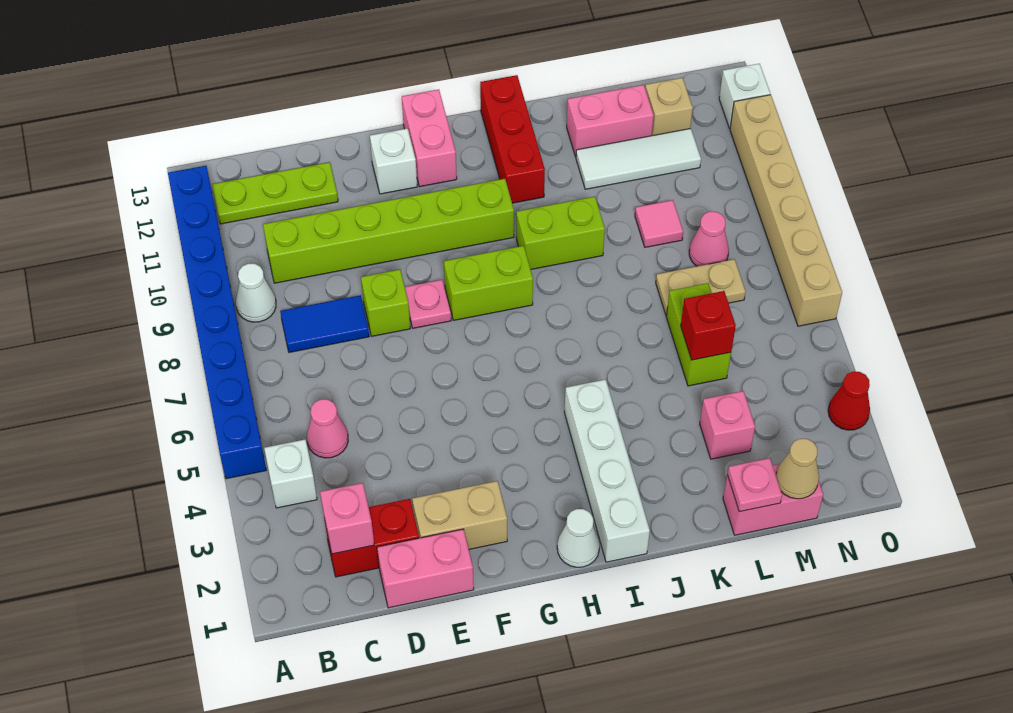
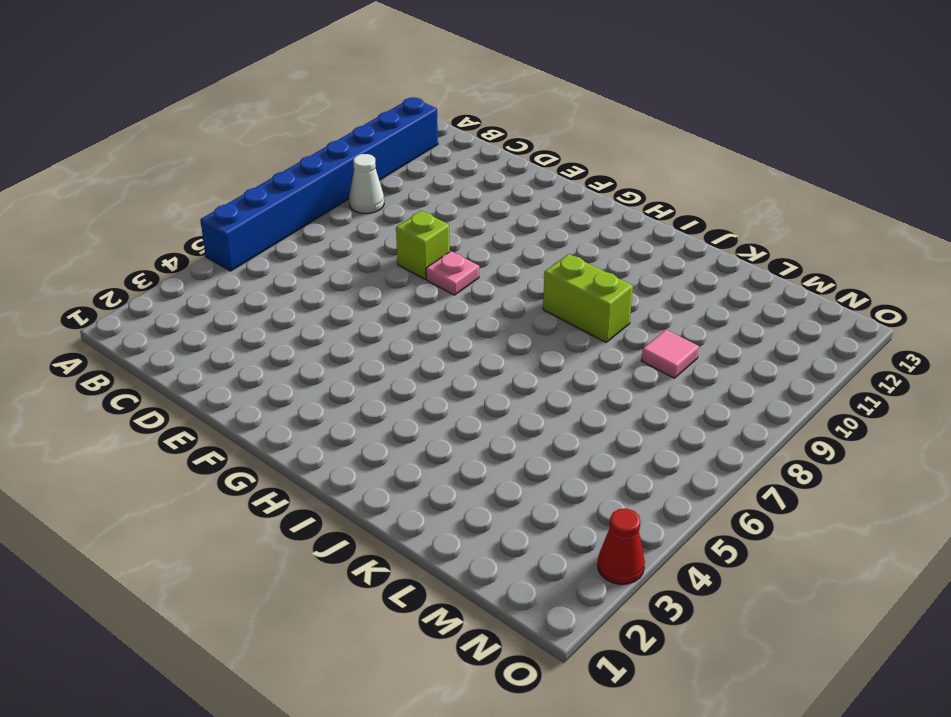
none -> white brick B4 level 1
none -> lime plate B12:D12 level 1
none -> red brick C2:D2 level 1
none -> pink cone C5 level 1

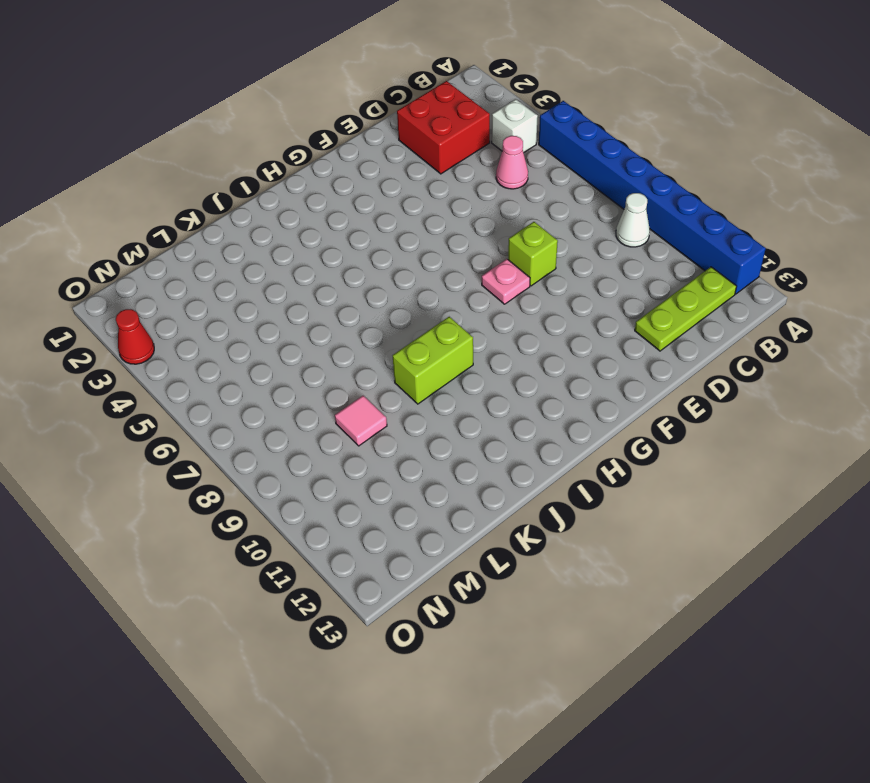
red brick C2:D3 level 1 -> red brick C2:D2 level 1
none -> blue tile C8:D8 level 1
none -> lime brick C10:H10 level 1
none -> pink brick D1:E1 level 1
none -> tan brick E2:F2 level 1

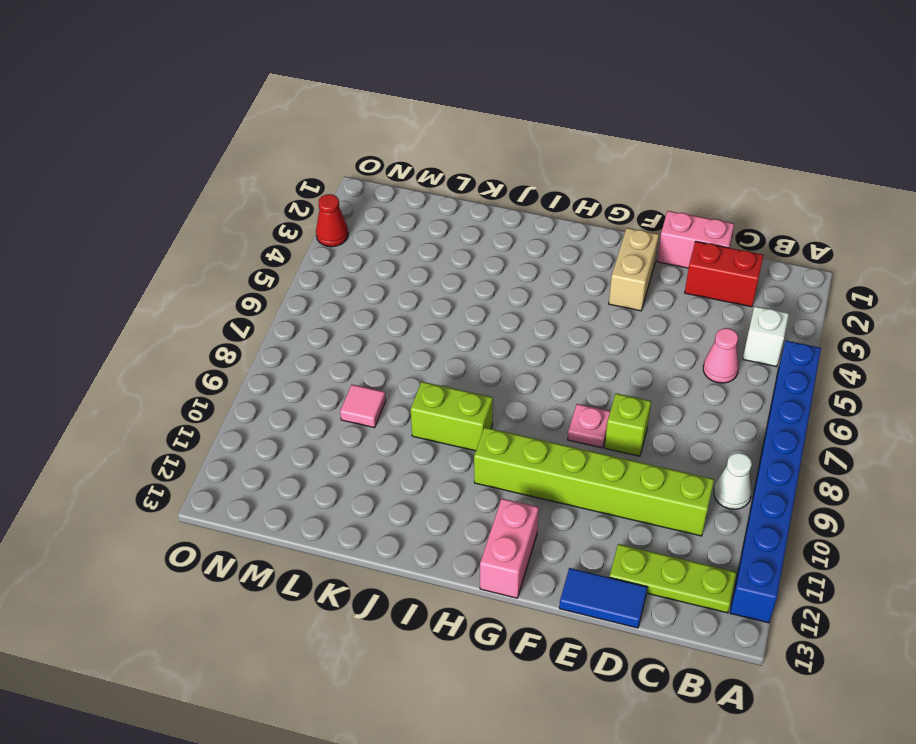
blue tile D13:E13 level 1 -> blue tile C8:D8 level 1
tan brick F2:F3 level 1 -> tan brick E2:F2 level 1
none -> white brick F12 level 1
none -> lime brick G8:H8 level 1
none -> white cone H1 level 1
none -> white brick I1:I4 level 1

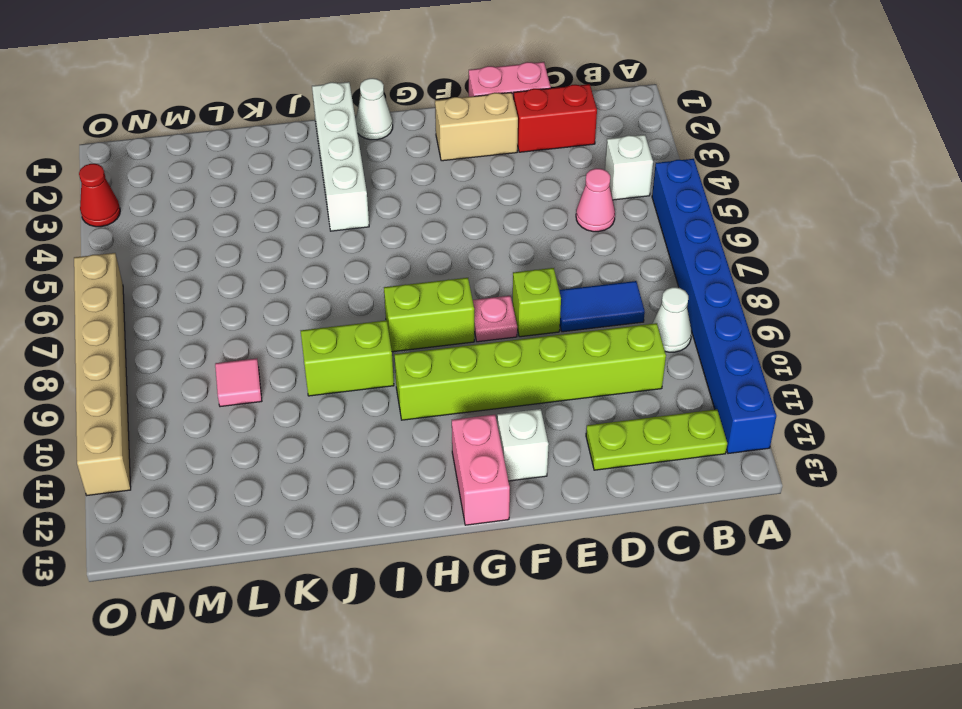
none -> red brick I11:I13 level 1
none -> white tile K11:M11 level 1
none -> pink brick K12:L12 level 1
none -> pink brick L1:M1 level 1

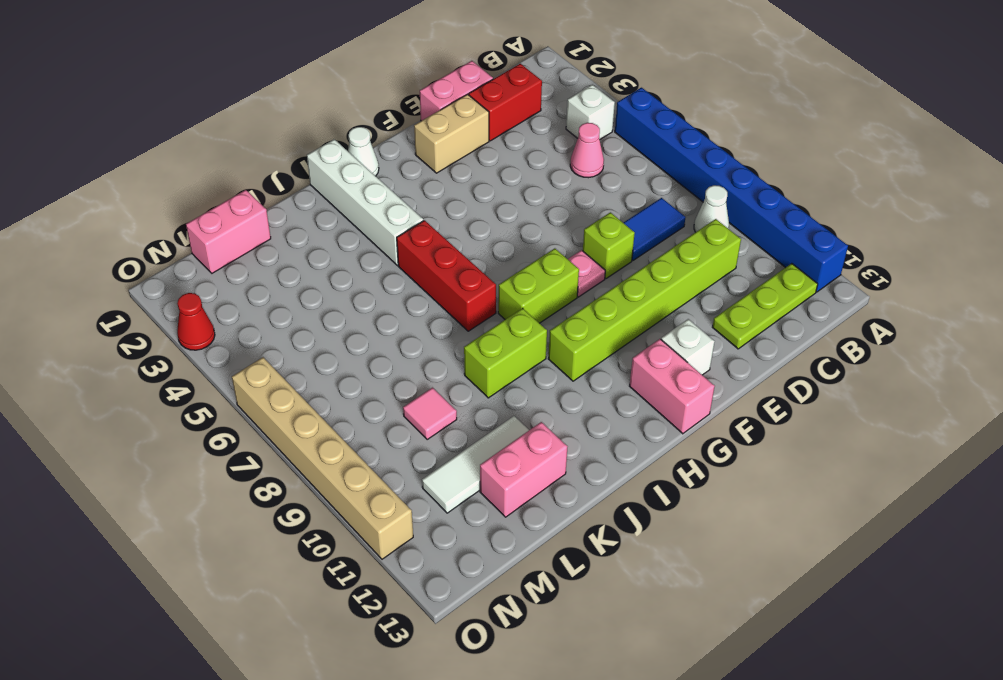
red brick I5:I7 level 1 -> red brick I11:I13 level 1
none -> pink brick L3 level 1
none -> lime brick L5:L6 level 1
none -> tan plate L7:M7 level 1
none -> pink cone M8 level 1

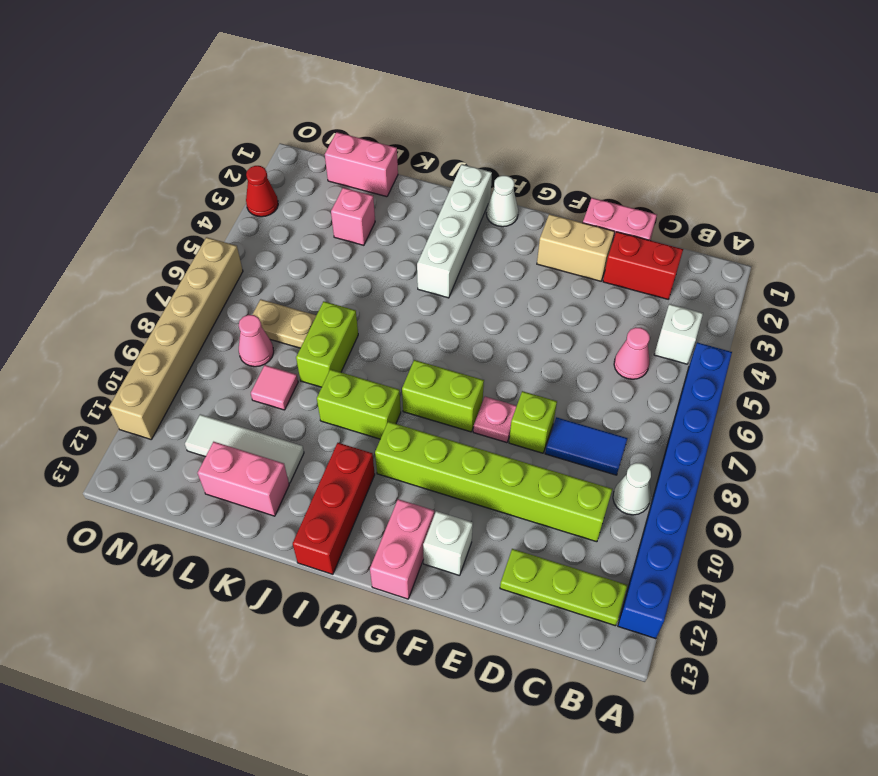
lime brick K7:K8 level 1 -> lime brick L5:L6 level 1
none -> tan brick M12 level 1
none -> white brick O12 level 1
none -> pink brick C2 level 2
none -> pink plate L1 level 2

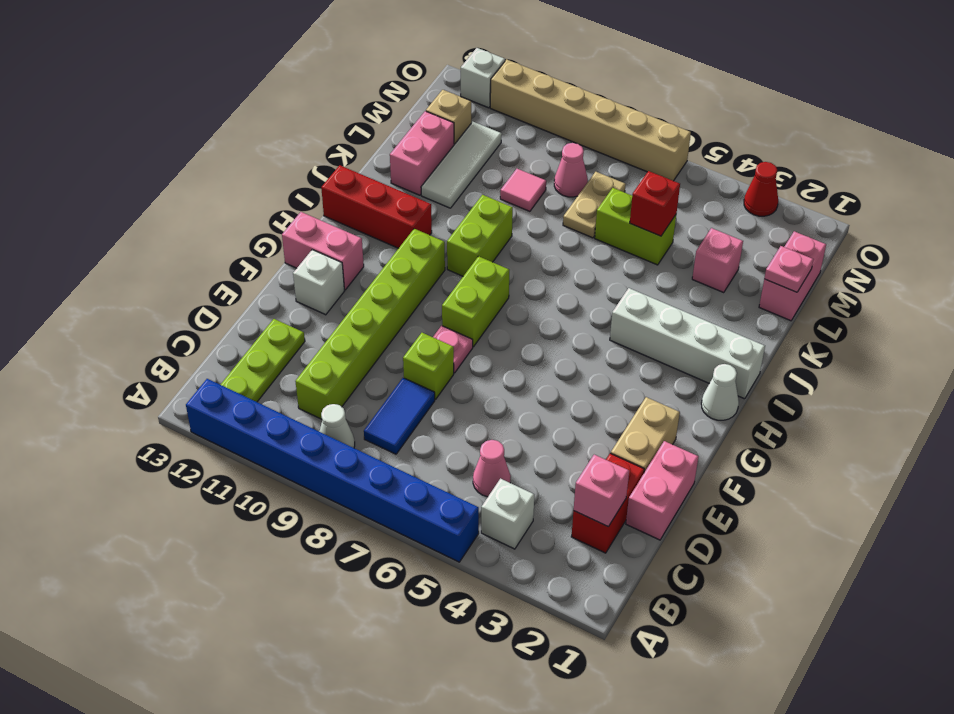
none -> tan cone M1 level 2

